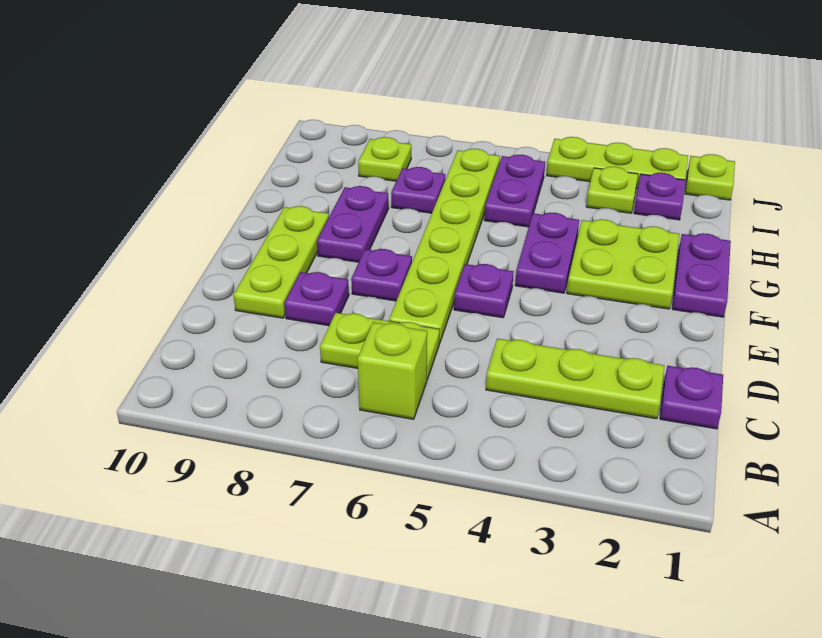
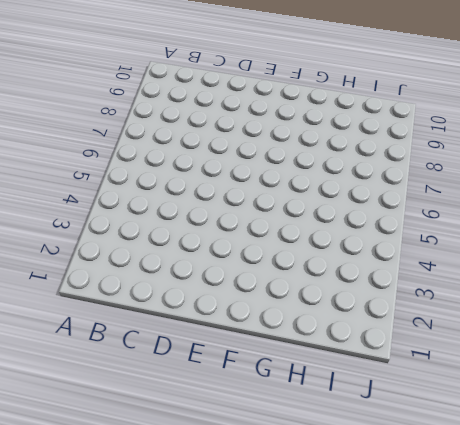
none -> lime brick B6 level 1
none -> purple plate C1 level 1
none -> lime plate C2:C4 level 1

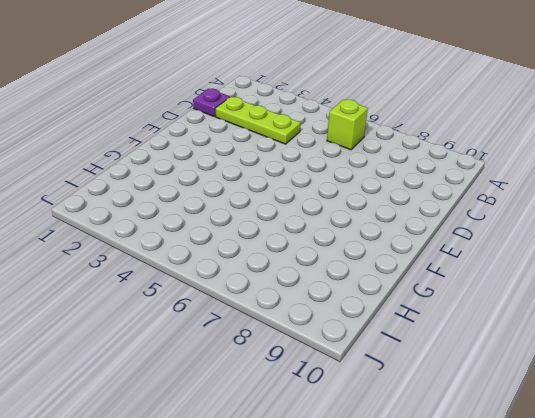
none -> lime plate C6:C7 level 1
none -> lime plate D6:I6 level 1
none -> purple plate D8 level 1

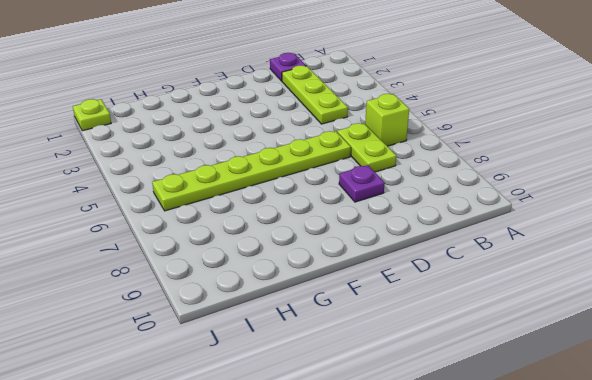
none -> lime plate D9:F9 level 1
none -> purple plate E5 level 1
none -> purple plate E7 level 1

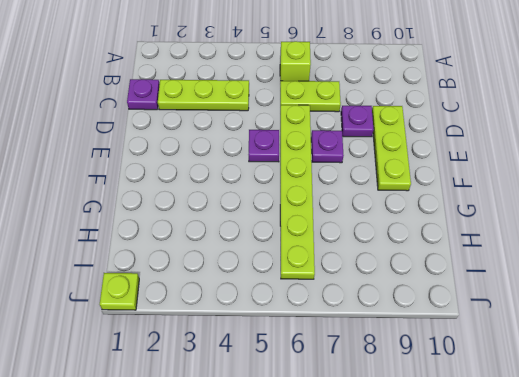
none -> purple plate F1:G1 level 1
none -> lime plate F2:G3 level 1
none -> purple plate F4:G4 level 1

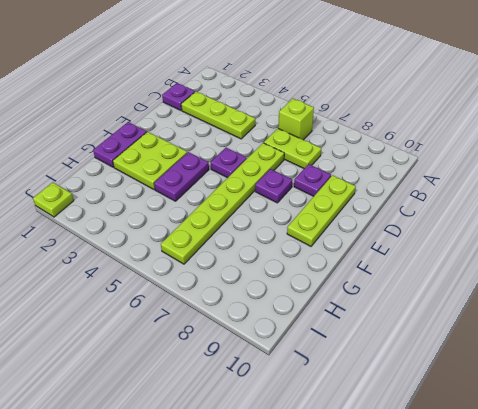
none -> purple plate F8:G8 level 1
none -> purple plate H5:I5 level 1
none -> purple plate H7 level 1

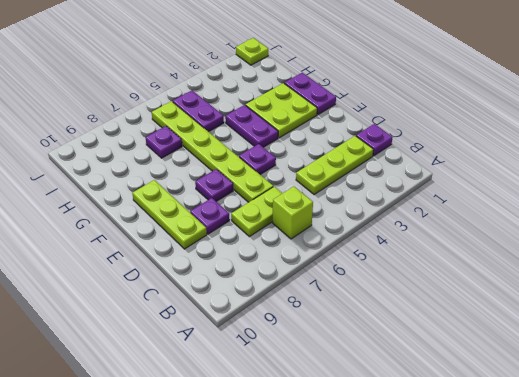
none -> purple plate F8:G8 level 1
none -> purple plate I2 level 1
none -> lime plate I3 level 1

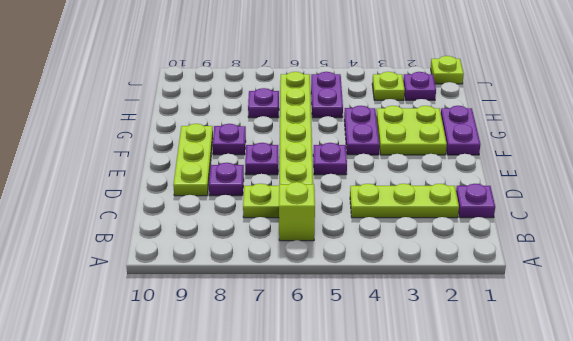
purple plate F8 level 1 -> purple plate F8:G8 level 1
none -> lime plate I8 level 1
none -> lime plate J2:J4 level 1

